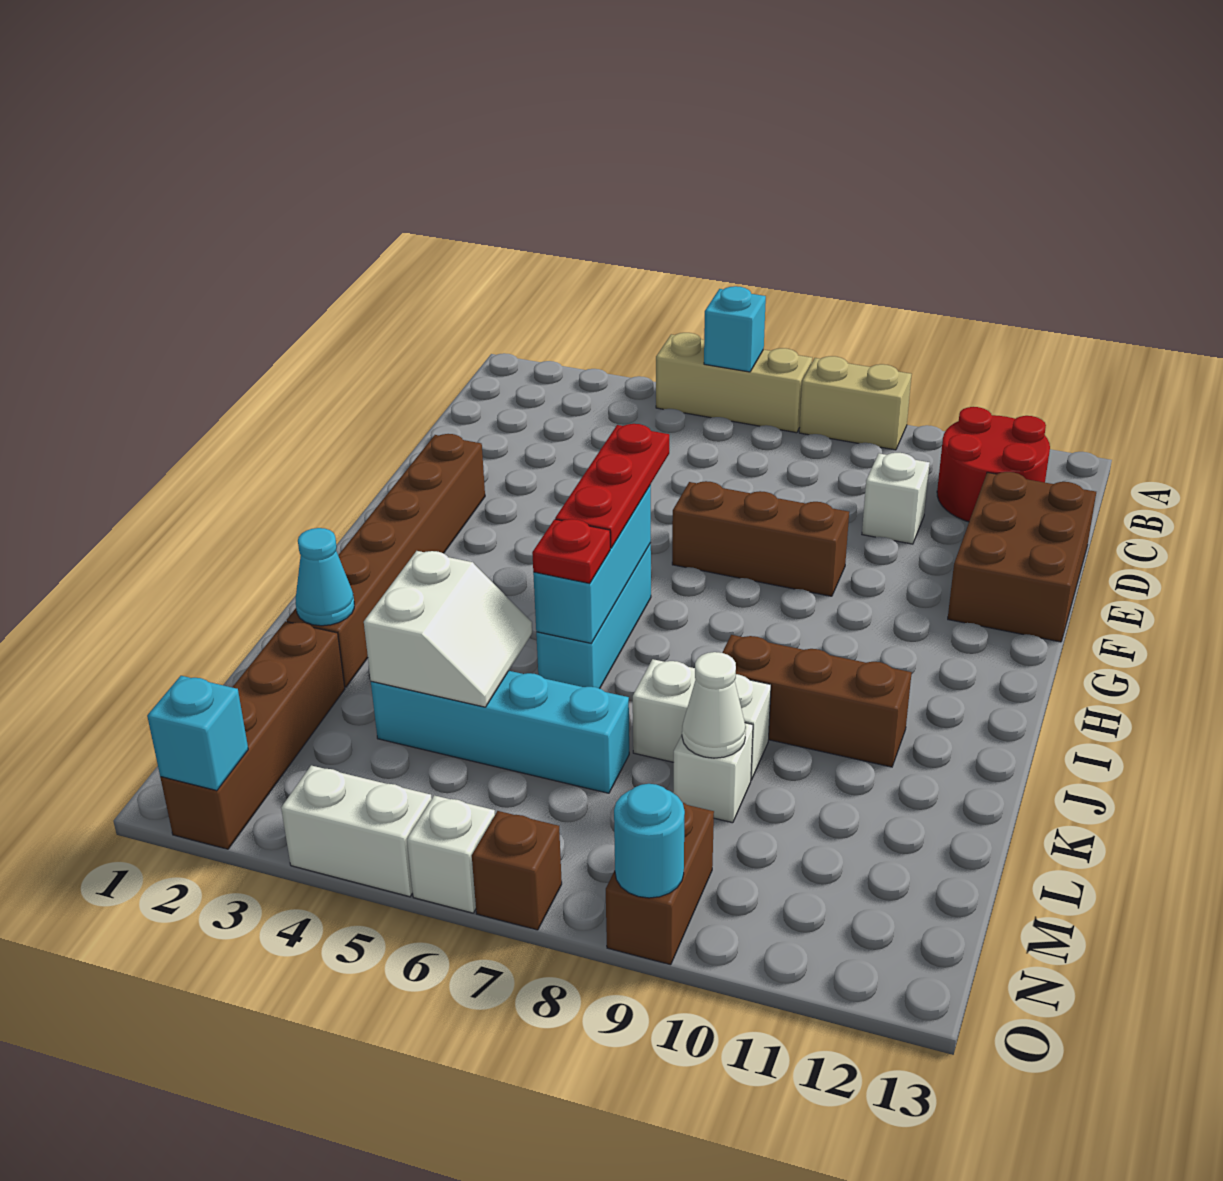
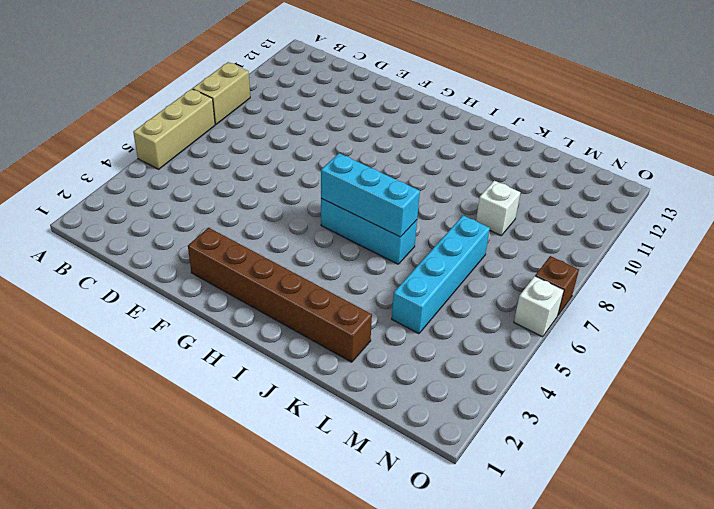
none -> red round brick B11:C12 level 1
none -> white brick D10 level 1
none -> brown brick D12:F13 level 1

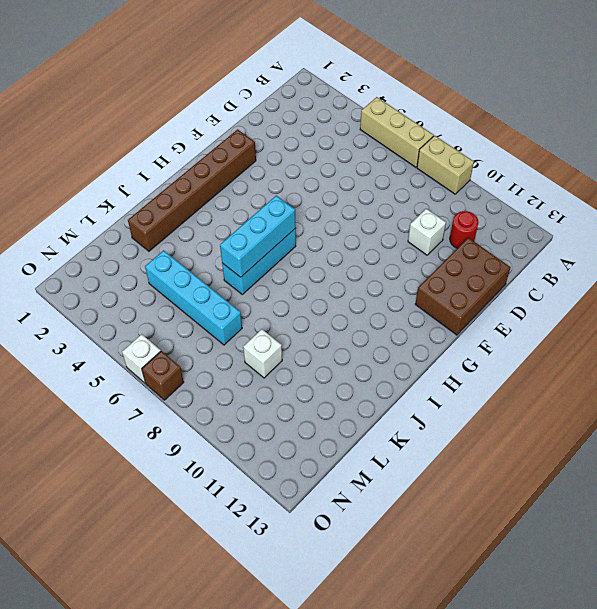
red round brick C11 level 1 -> red round brick B11:C12 level 1
none -> brown brick F7:F9 level 1
none -> brown brick J9:J11 level 1
none -> white brick K8:K9 level 1

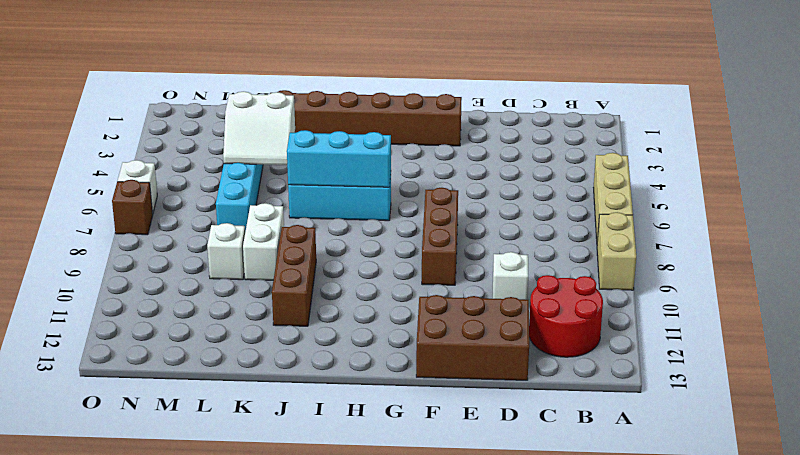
none -> brown brick L2:O2 level 1
none -> brown brick N9:O9 level 1
none -> white brick O4:O5 level 1

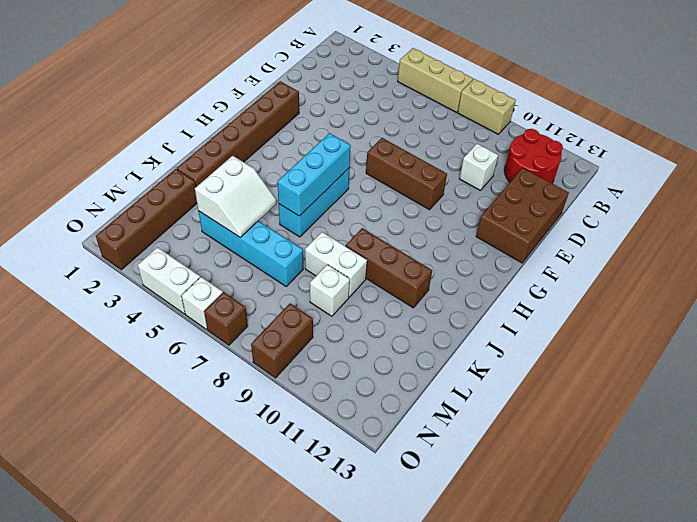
none -> cyan brick A6 level 2
none -> cyan cone K2 level 2
none -> white cone L9 level 2

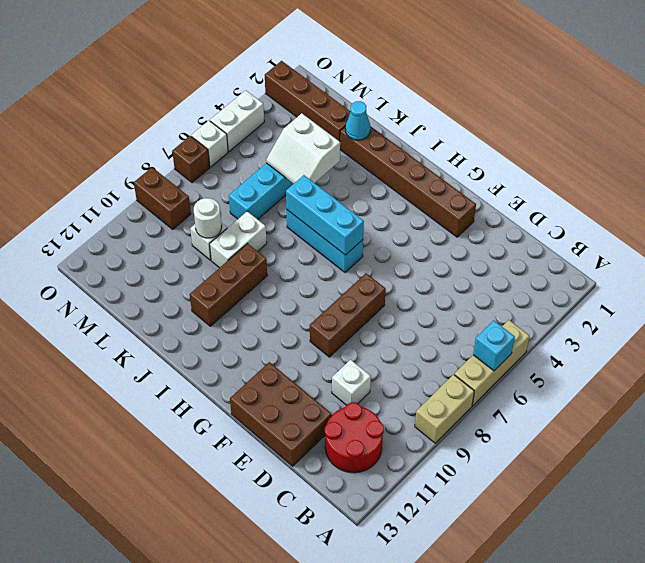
white round brick L9 level 2 -> white cone L9 level 2
none -> cyan brick O2 level 2
none -> cyan round brick O9 level 2
none -> red plate G6:I6 level 3

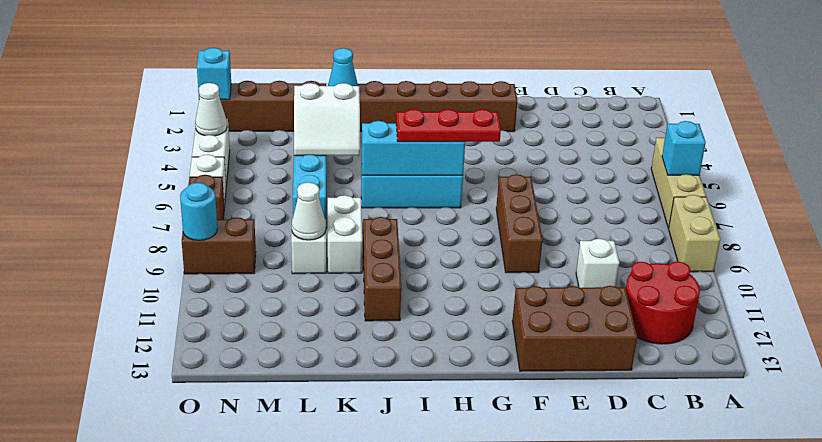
white cone O4 level 2 -> none
none -> red plate J6 level 3

